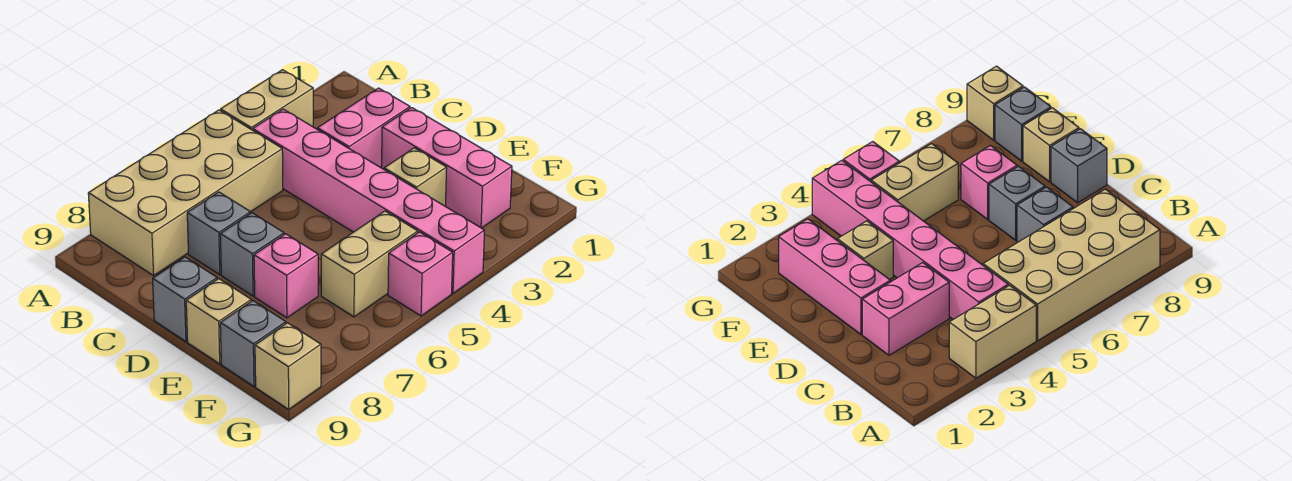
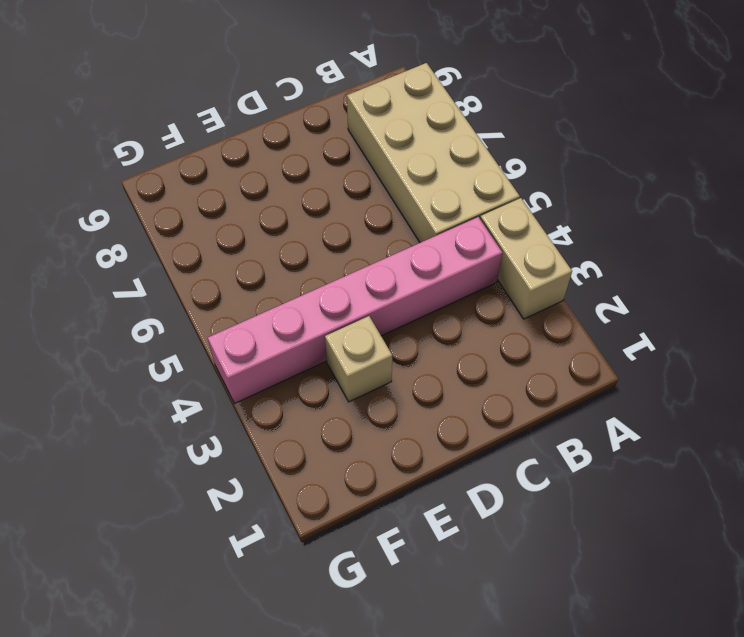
none -> pink brick C2:C3 level 1
none -> grey brick C7 level 1
none -> pink brick D2:F2 level 1

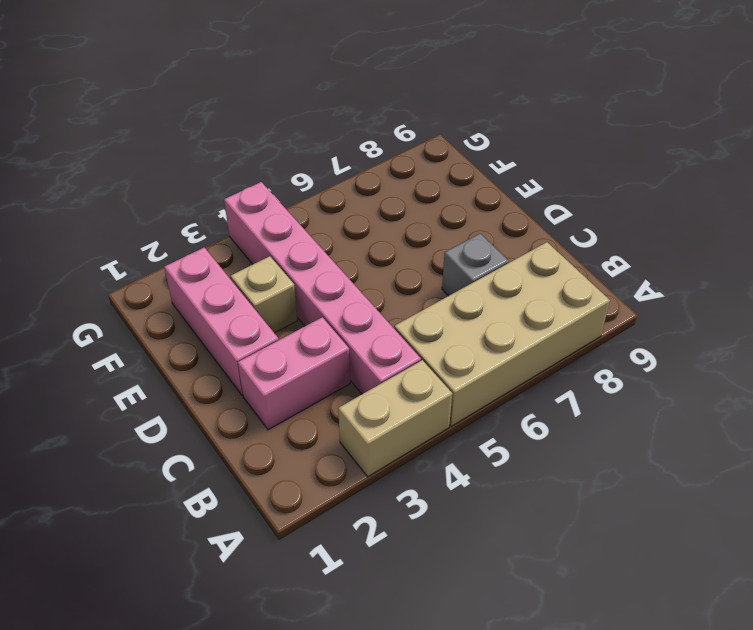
none -> grey brick D7 level 1
none -> grey brick D9 level 1
none -> pink brick E7 level 1

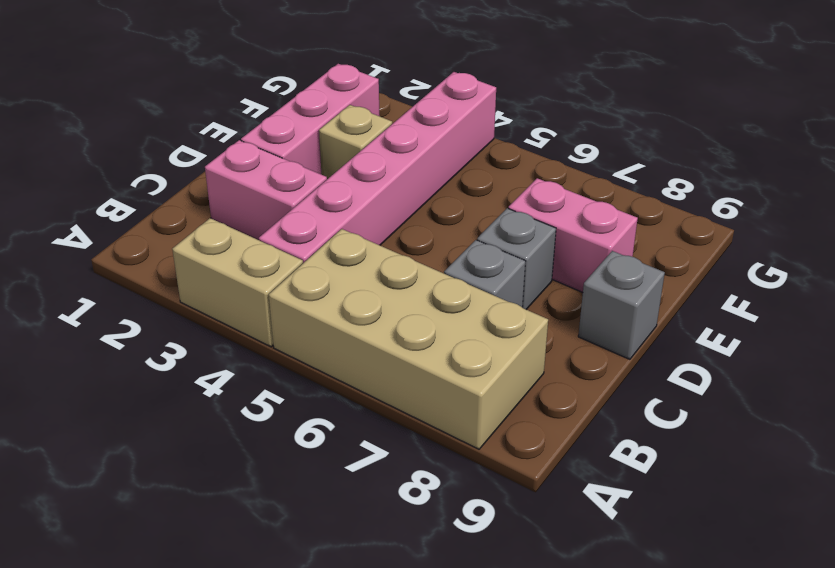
pink brick E7:E8 level 1 -> pink brick E7 level 1
none -> tan brick E9 level 1
none -> tan brick F5:F6 level 1
none -> grey brick F9 level 1

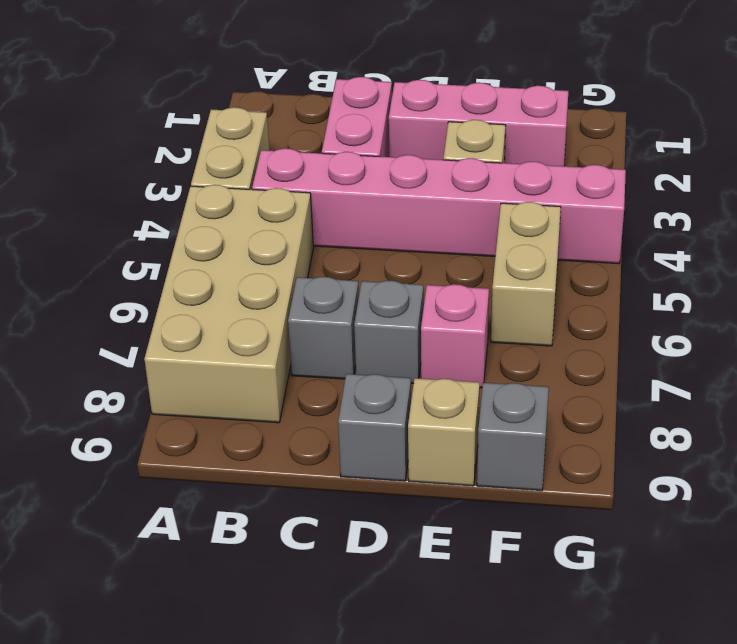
none -> pink brick G5 level 1
none -> tan brick G9 level 1

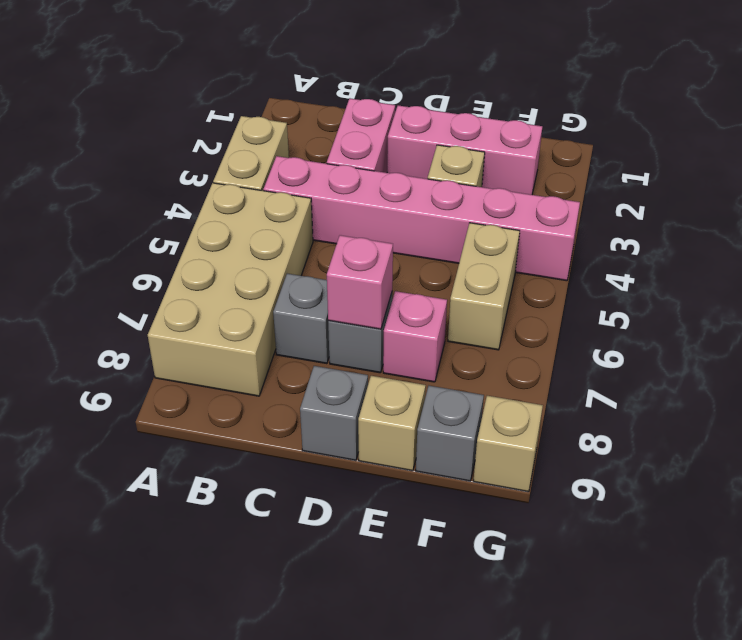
pink brick D7 level 2 -> pink brick G5 level 1

